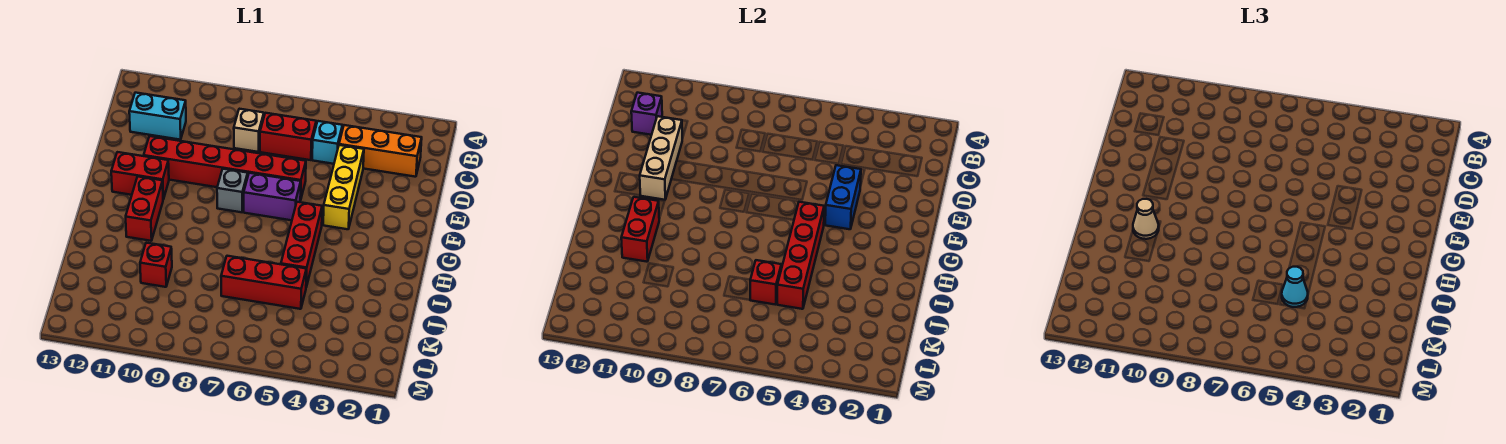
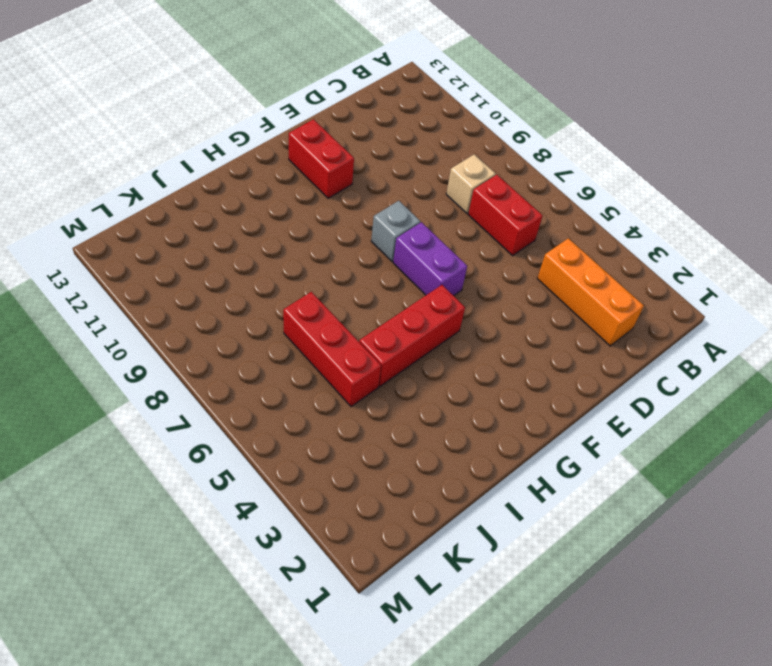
none -> cyan brick C5 level 1
none -> cyan brick C11:C12 level 1
none -> yellow brick D4:F4 level 1

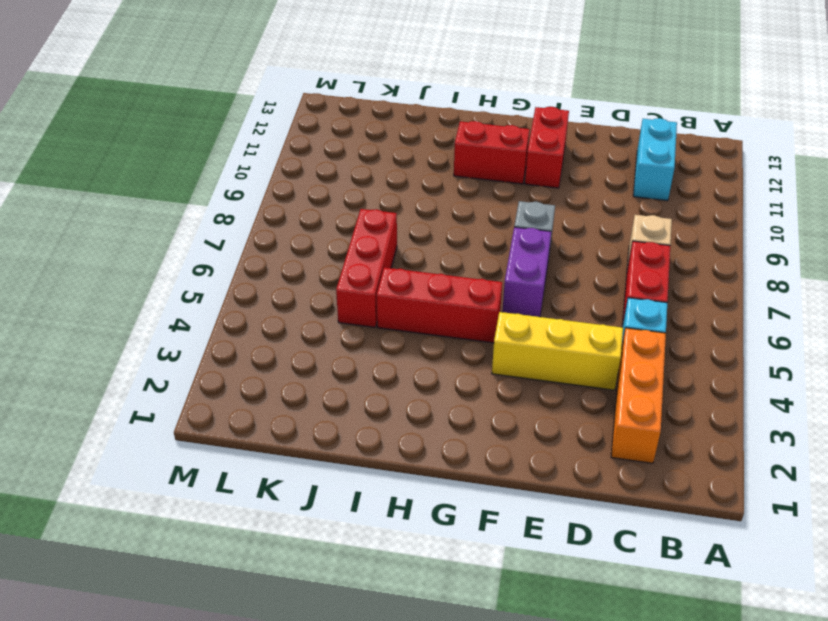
none -> red brick E6:E11 level 1
none -> red brick J10 level 1
none -> purple brick C12 level 2

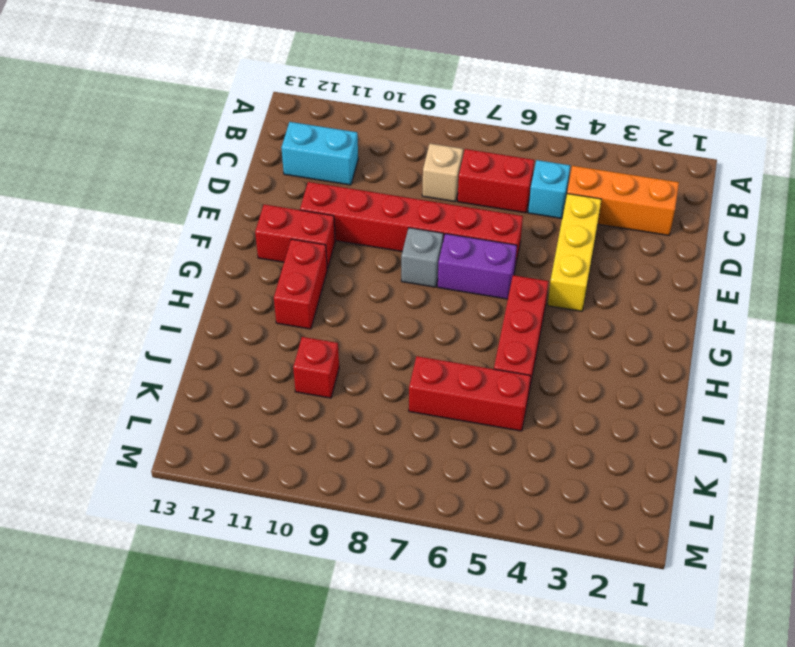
none -> purple brick C12 level 2
none -> tan brick D11:F11 level 2
none -> blue brick E4:F4 level 2

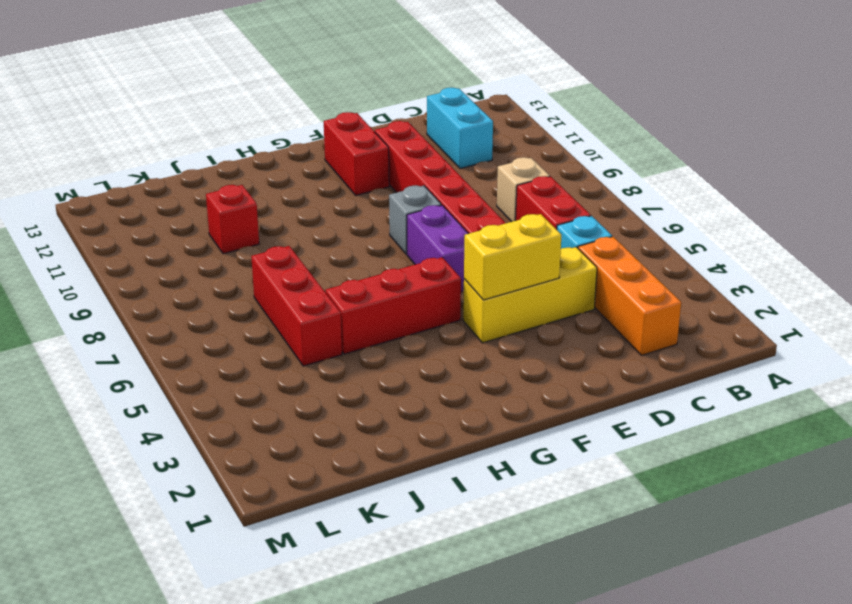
yellow brick E4:F4 level 2 -> blue brick E4:F4 level 2
none -> red brick G11:H11 level 1
none -> purple brick C12 level 2
none -> tan brick D11:F11 level 2

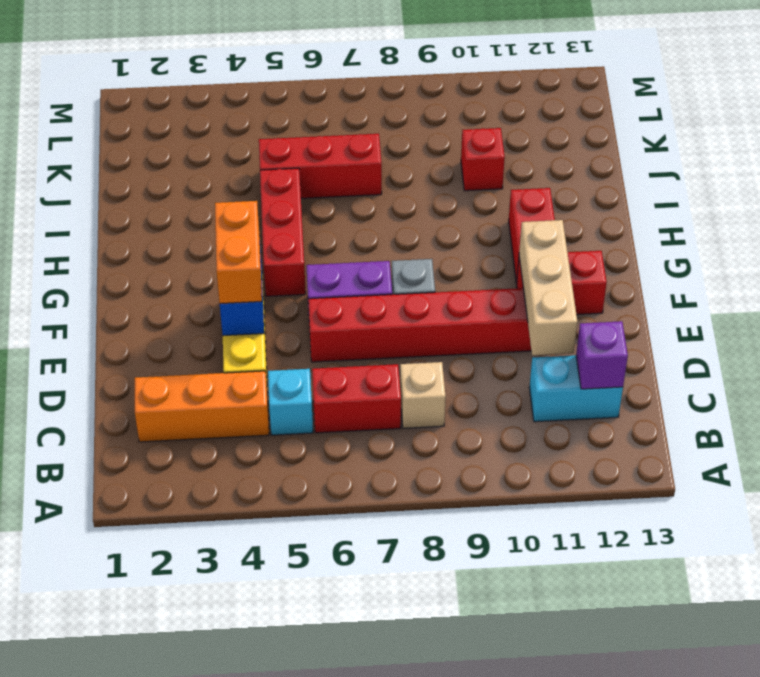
orange brick E4:F4 level 3 -> none
none -> red brick G5:J5 level 2
none -> red brick H11:I11 level 2
none -> red brick J6 level 2

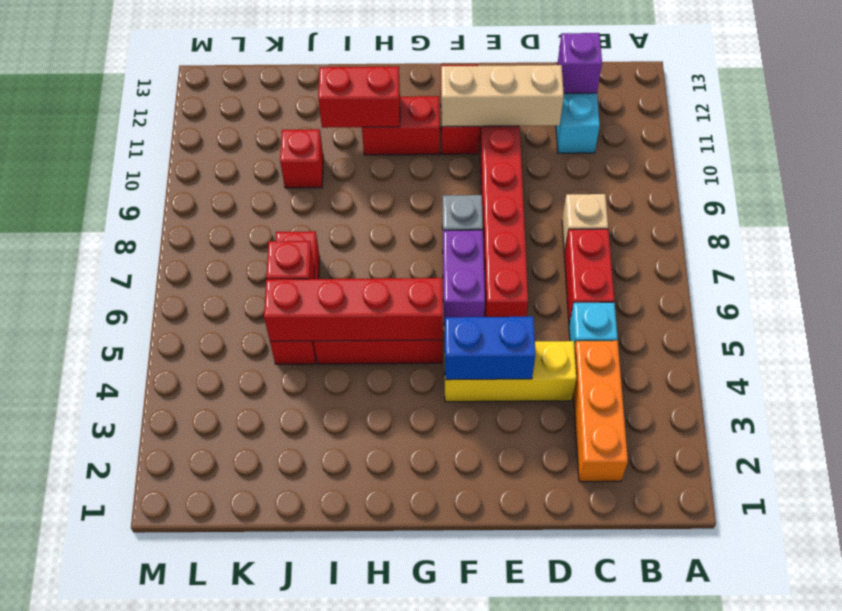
none -> tan cone H11 level 3
none -> cyan cone J5 level 3

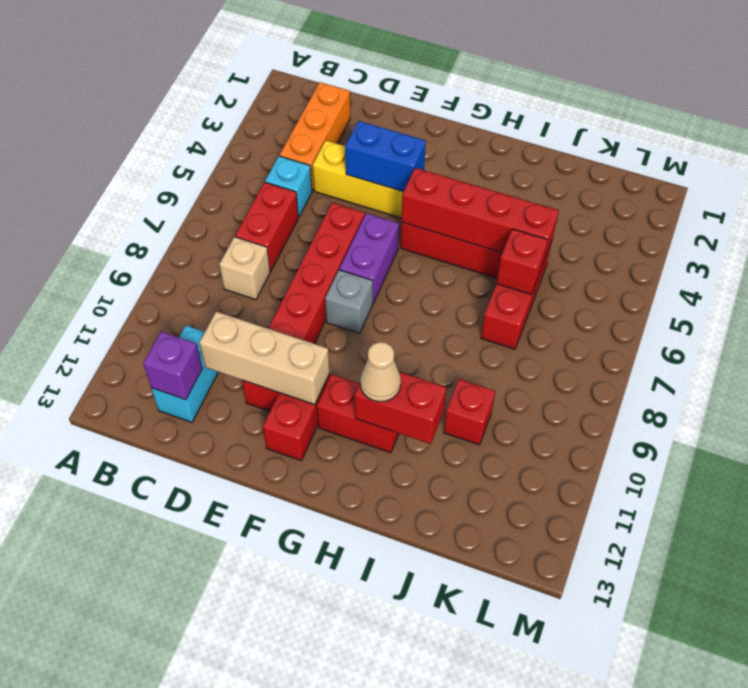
none -> cyan cone J5 level 3

